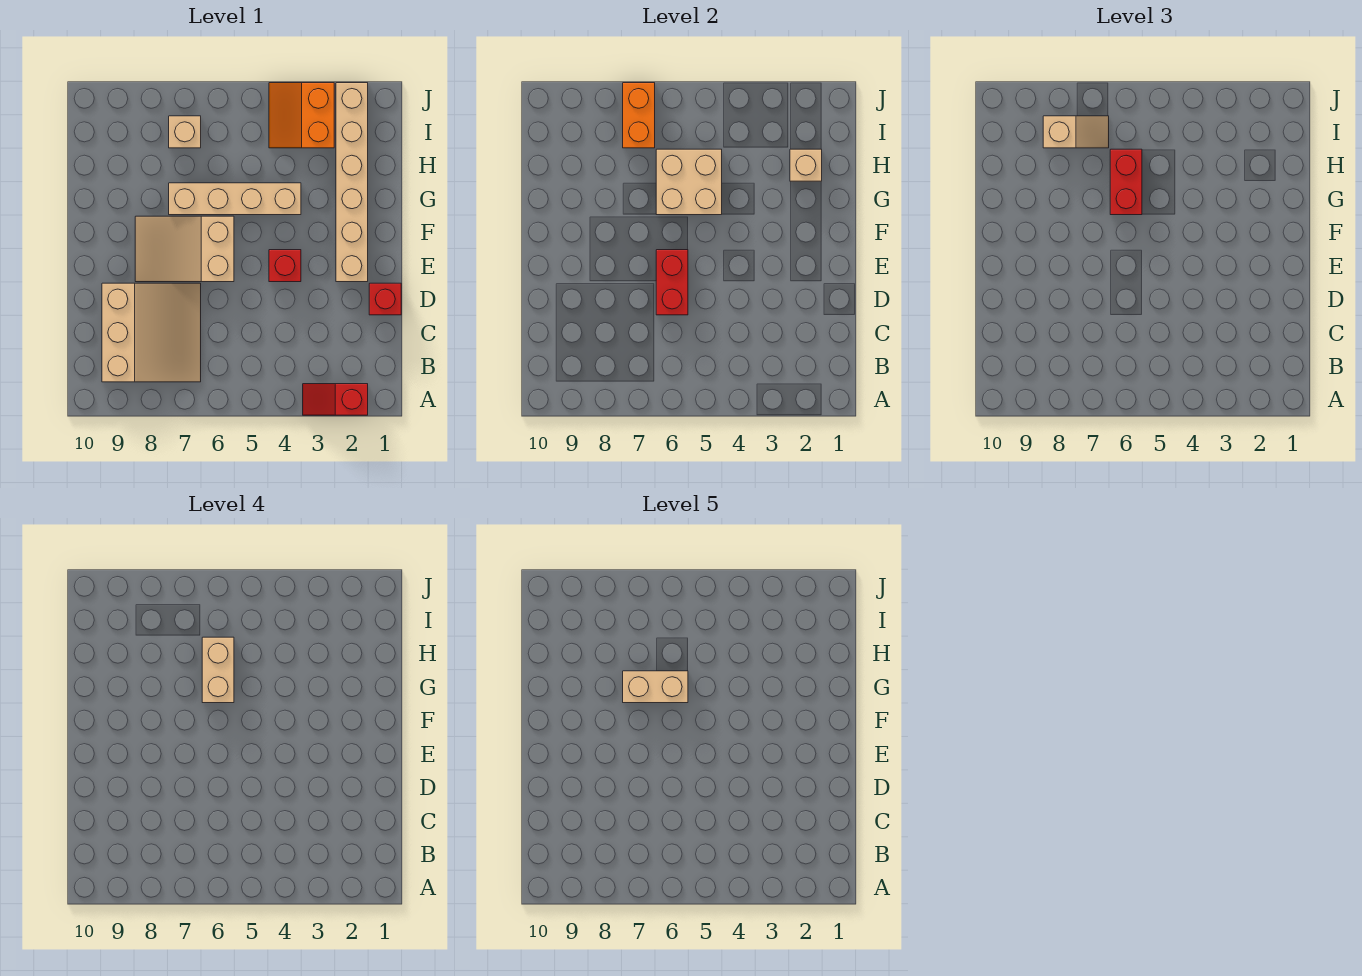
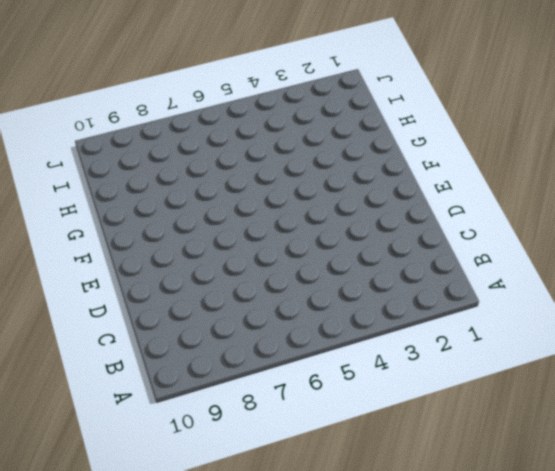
none -> red slope A2:A3 level 1 top 2
none -> tan slope B7:D9 level 1 top 9
none -> red brick D1 level 1

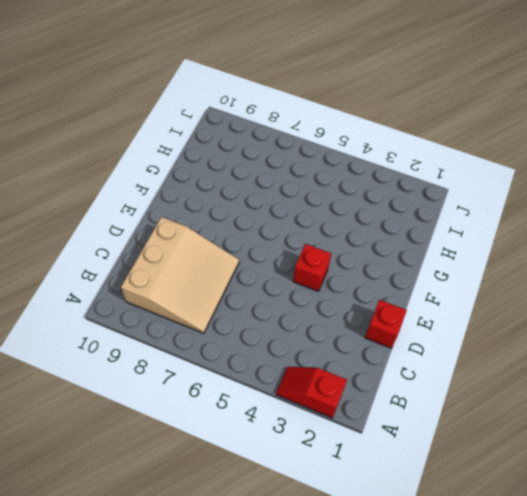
none -> tan brick E2:J2 level 1
none -> tan slope E6:F8 level 1 top 6
none -> tan brick G4:G7 level 1

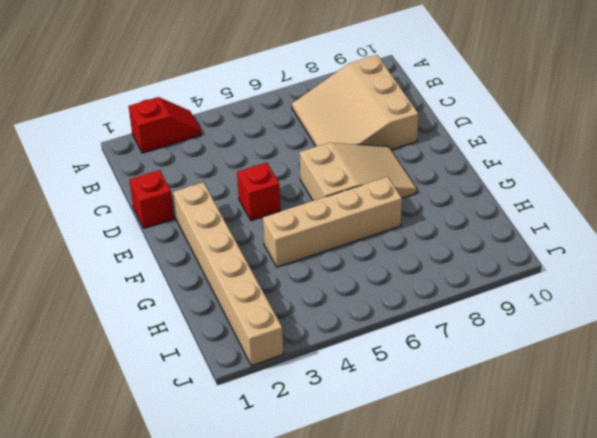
none -> orange slope I3:J4 level 1 top 3
none -> tan brick I7 level 1
none -> red brick D6:E6 level 2

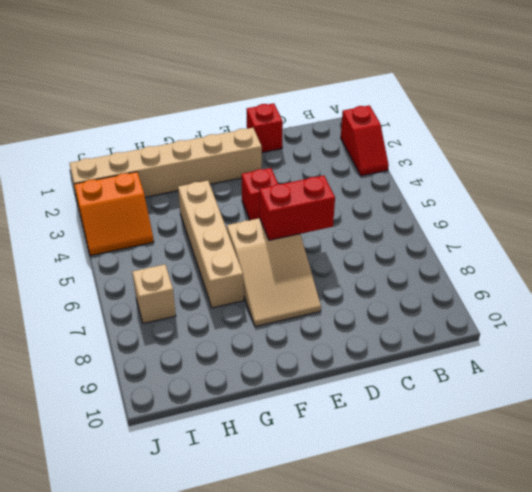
none -> tan slope B7:D9 level 1 top 9
none -> tan brick G5:H6 level 2
none -> tan brick H2 level 2

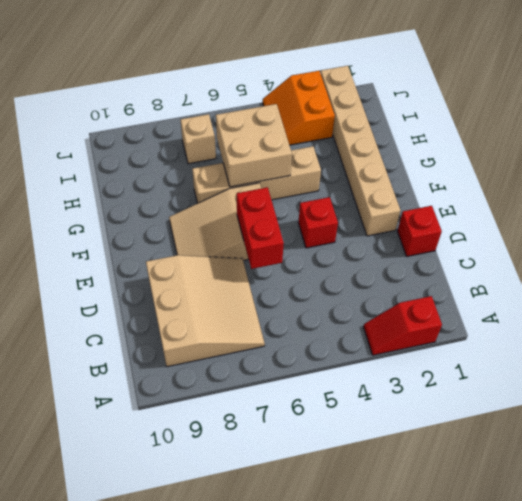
none -> tan brick H2 level 2
none -> orange brick I7:J7 level 2
none -> red brick G6:H6 level 3

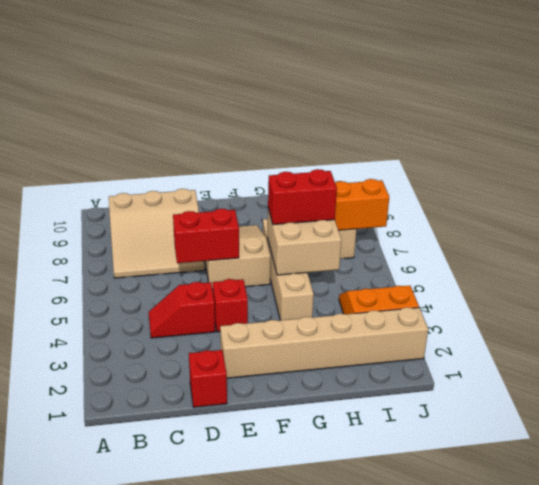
red slope C4:D4 level 1 top D -> red slope A2:A3 level 1 top 2
none -> tan brick H2 level 2
none -> tan slope I7:I8 level 3 top 8
none -> tan brick G6:H6 level 4

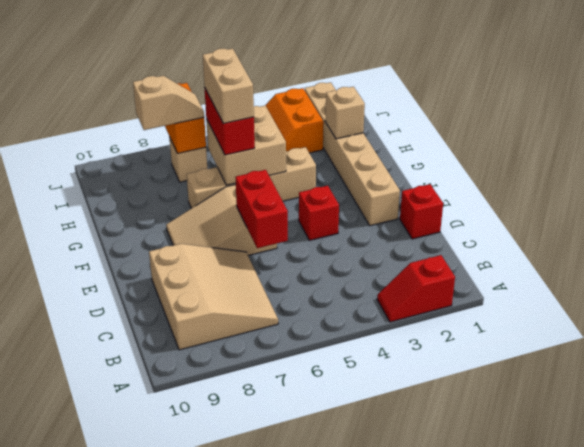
none -> tan brick G6:G7 level 5

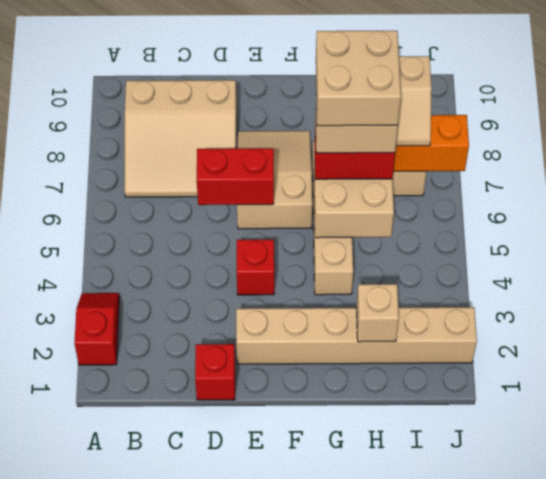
tan brick G6:H7 level 5 -> tan brick G6:G7 level 5
none -> orange slope I3:J4 level 1 top 3

